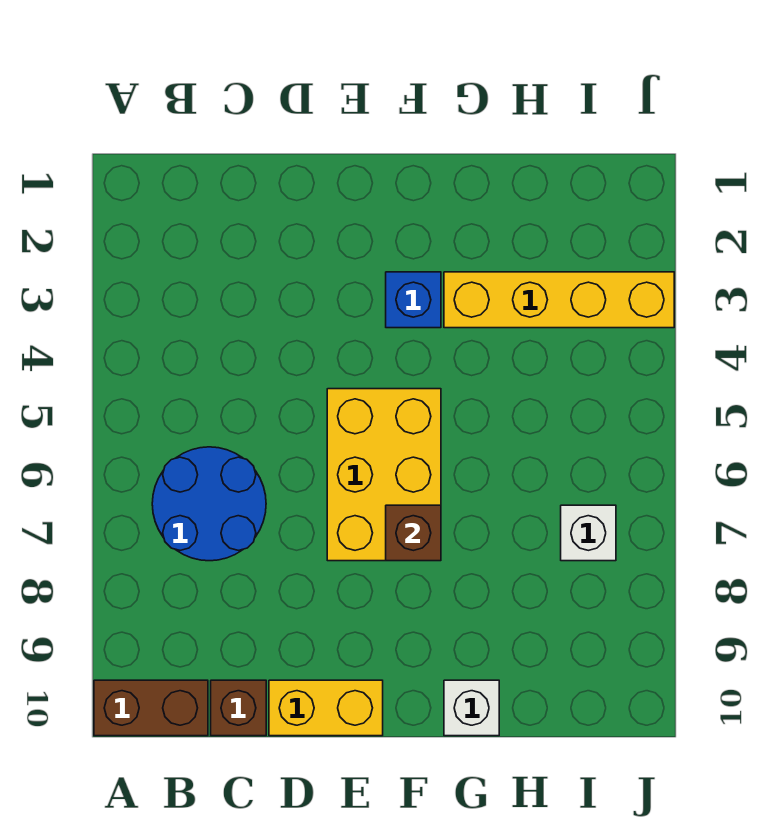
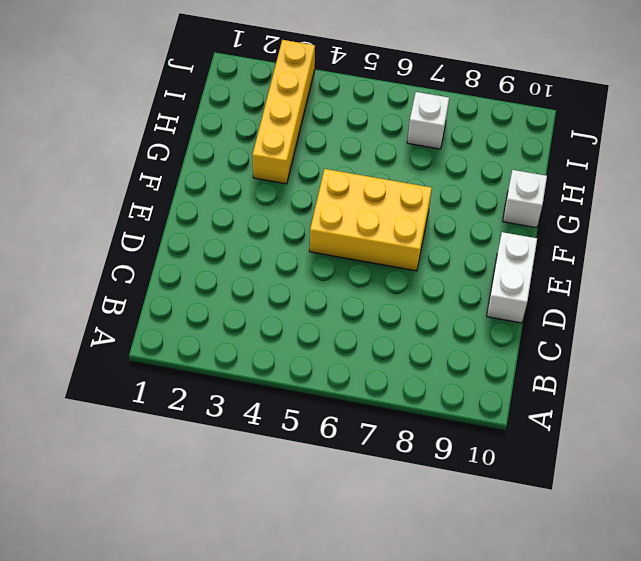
white brick D10:E10 level 1 -> yellow brick D10:E10 level 1
none -> brown brick A10:B10 level 1
none -> blue round brick B6:C7 level 1

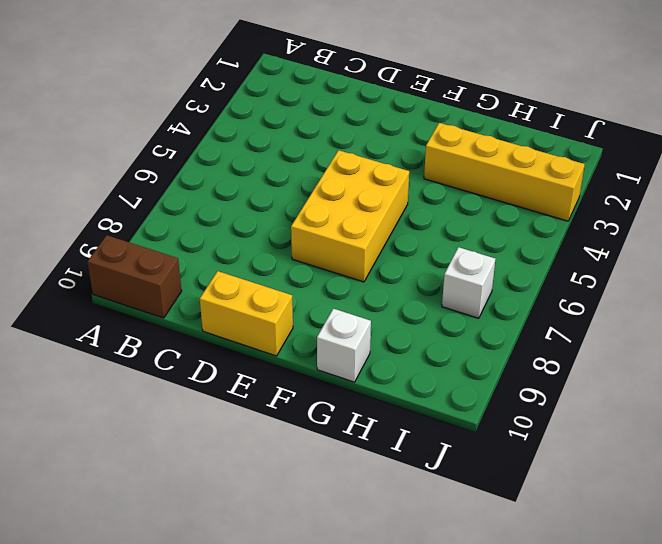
none -> blue round brick B6:C7 level 1
none -> brown brick C10 level 1

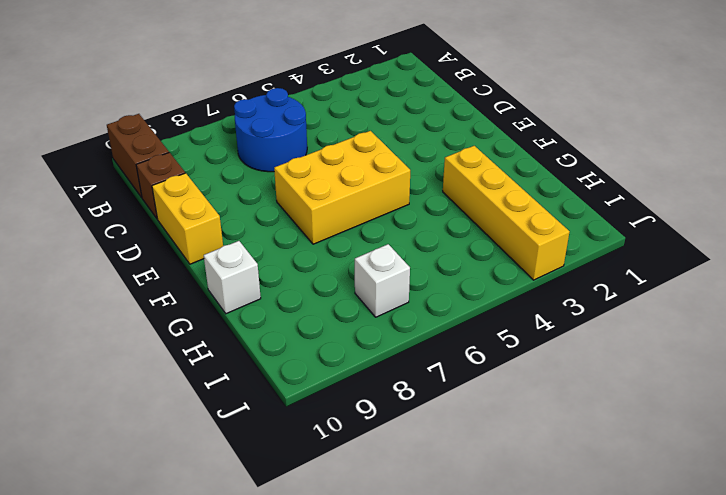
none -> blue brick F3 level 1
none -> brown brick F7 level 2

